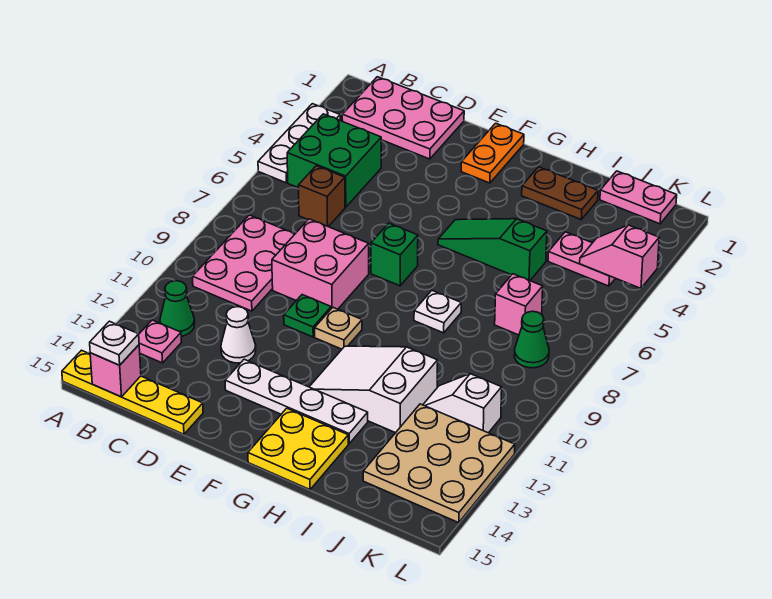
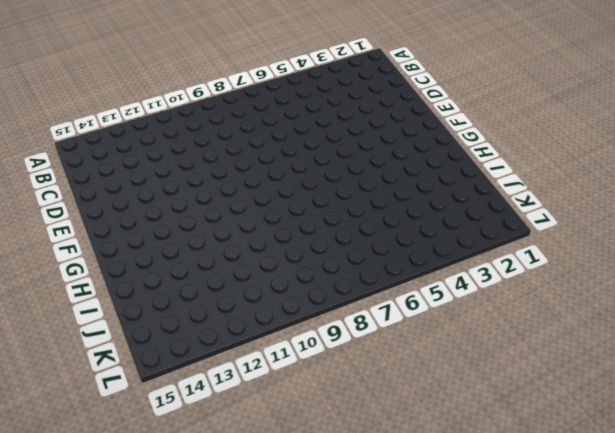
none -> white plate A3:A5 level 1
none -> yellow plate A15:D15 level 1
none -> pink plate B1:D2 level 1

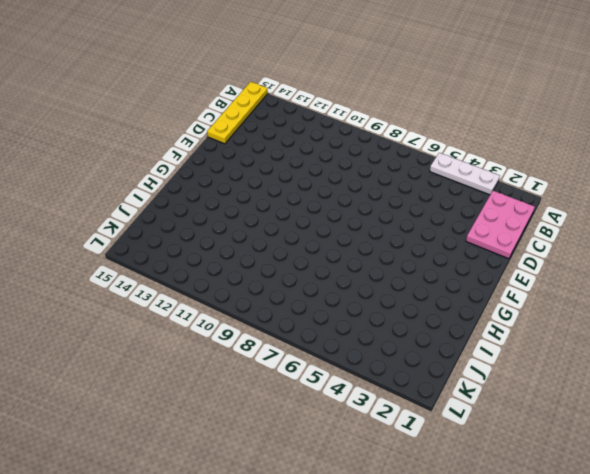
none -> green brick B4:C5 level 1
none -> pink plate B8:C10 level 1
none -> green cone B12 level 1

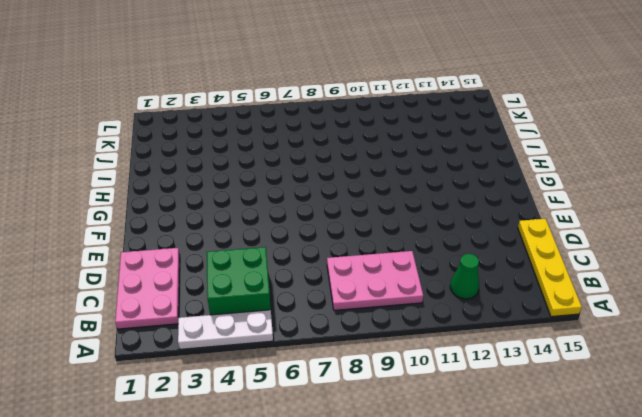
none -> pink plate B13 level 1
none -> brown brick C6 level 1
none -> pink brick D8:E9 level 1

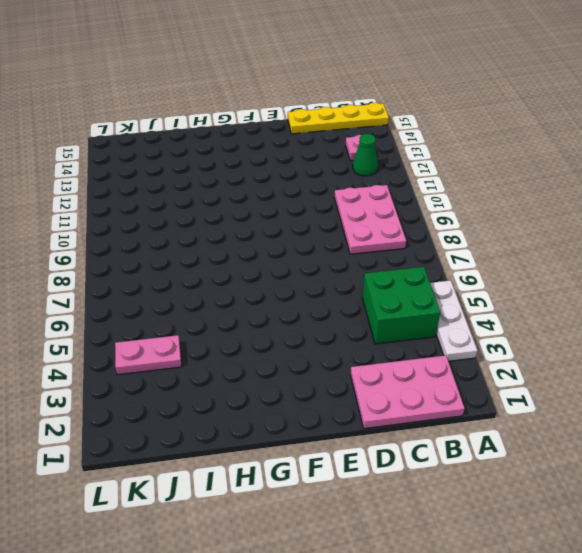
none -> brown brick C6 level 1
none -> pink brick D8:E9 level 1
none -> white cone D12 level 1

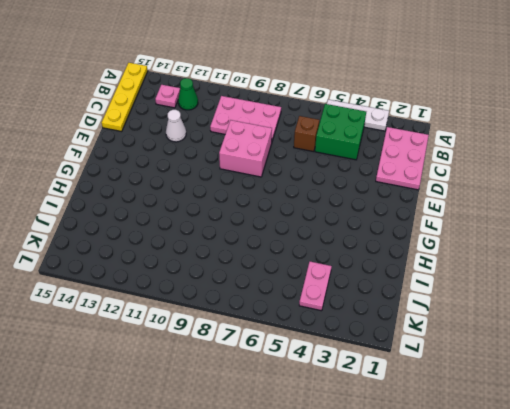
none -> green plate E10 level 1
none -> white plate E13:H13 level 1
none -> orange plate F1:F2 level 1

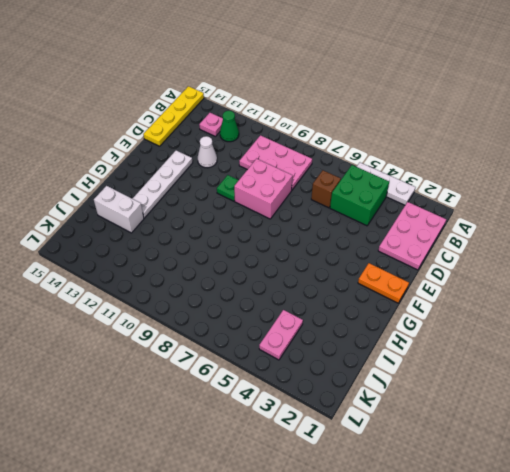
white brick I13:I14 level 1 -> none
none -> green brick F7 level 1
none -> tan plate F10 level 1
none -> green slope G5:I5 level 1 top I

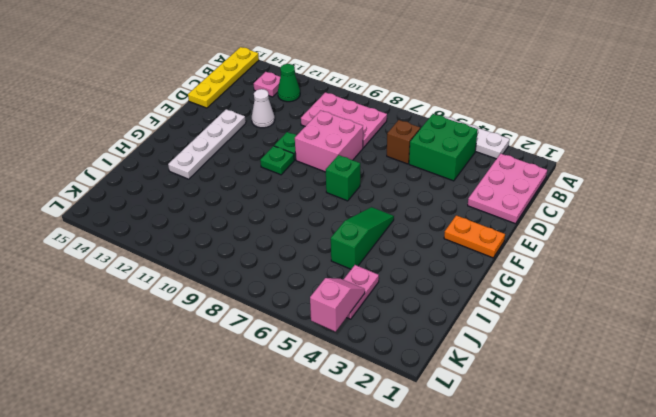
green plate F10 level 1 -> tan plate F10 level 1
none -> white slope G11:I12 level 1 top I
none -> yellow plate G14:H15 level 1
none -> brown plate H2:I2 level 1

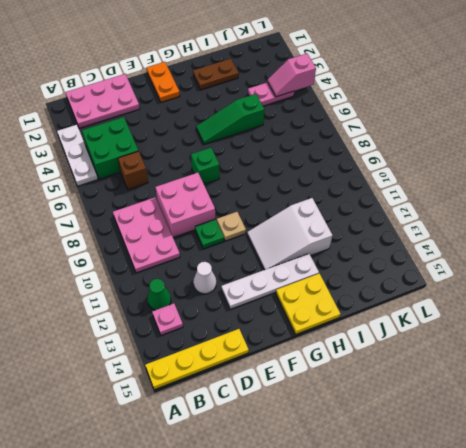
none -> white plate H8 level 1
none -> pink plate J1:K1 level 1
none -> pink brick J7 level 1

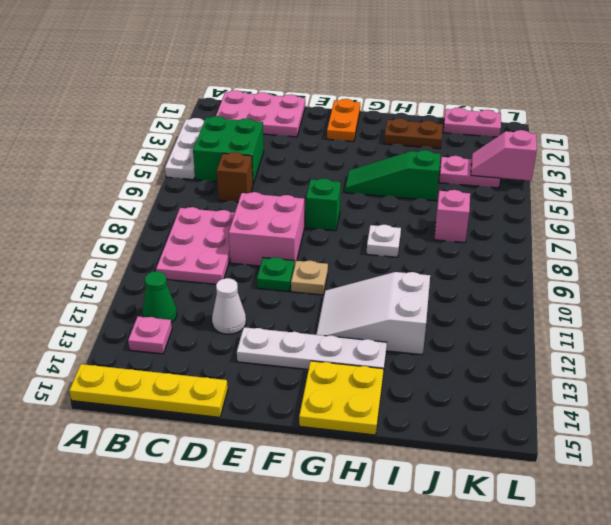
none -> white slope J11:K11 level 1 top K
none -> tan plate J12:L14 level 1
none -> green cone K8 level 1

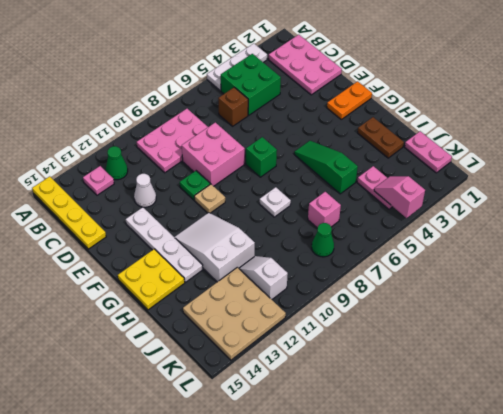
none -> pink brick B15 level 2
none -> white plate B15 level 3

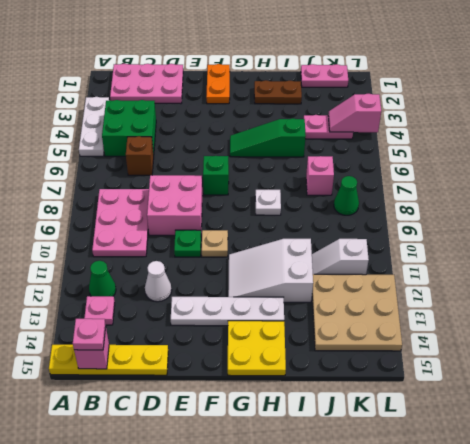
pink plate B15 level 3 -> white plate B15 level 3

